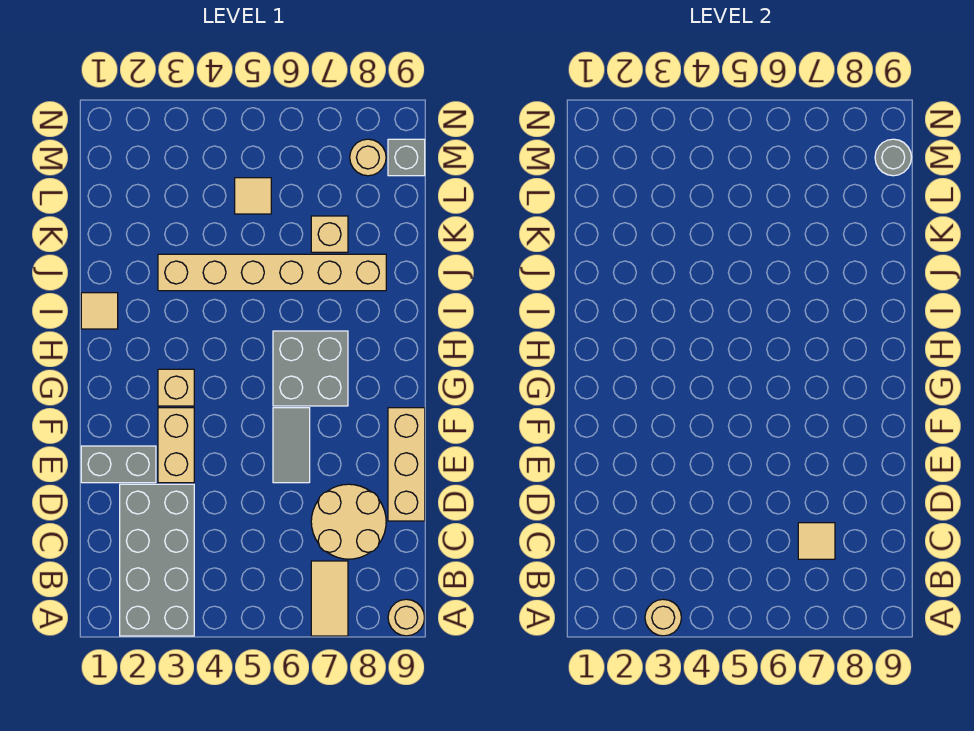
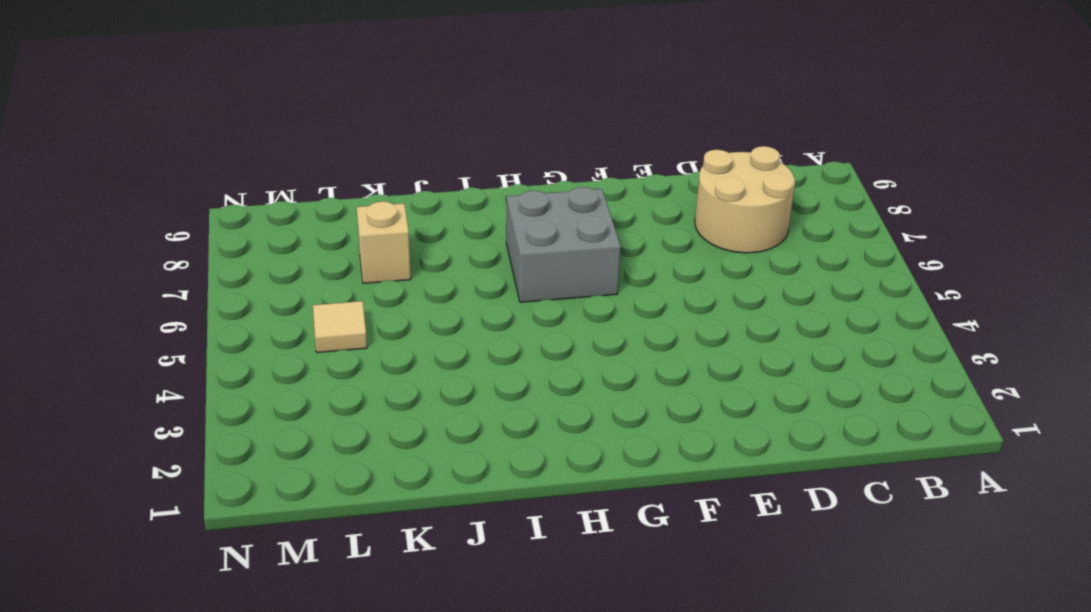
none -> grey brick A2:D3 level 1
none -> tan tile A7:B7 level 1
none -> tan round brick A9 level 1

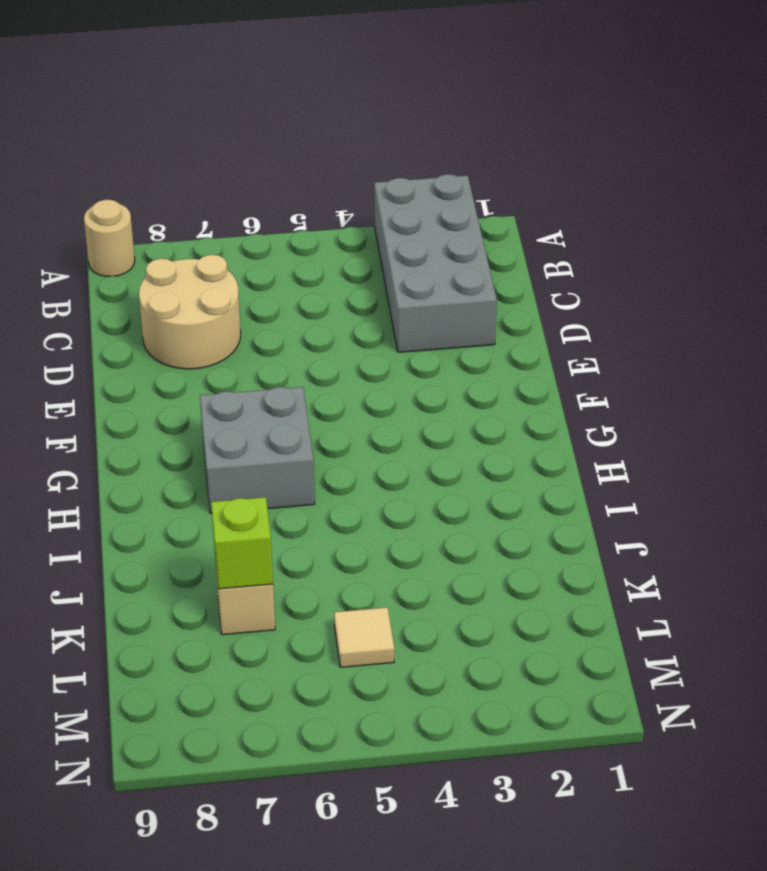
lime brick K7 level 2 -> none
none -> tan tile A7:B7 level 1
none -> tan brick D9:F9 level 1
none -> grey brick E1:E2 level 1

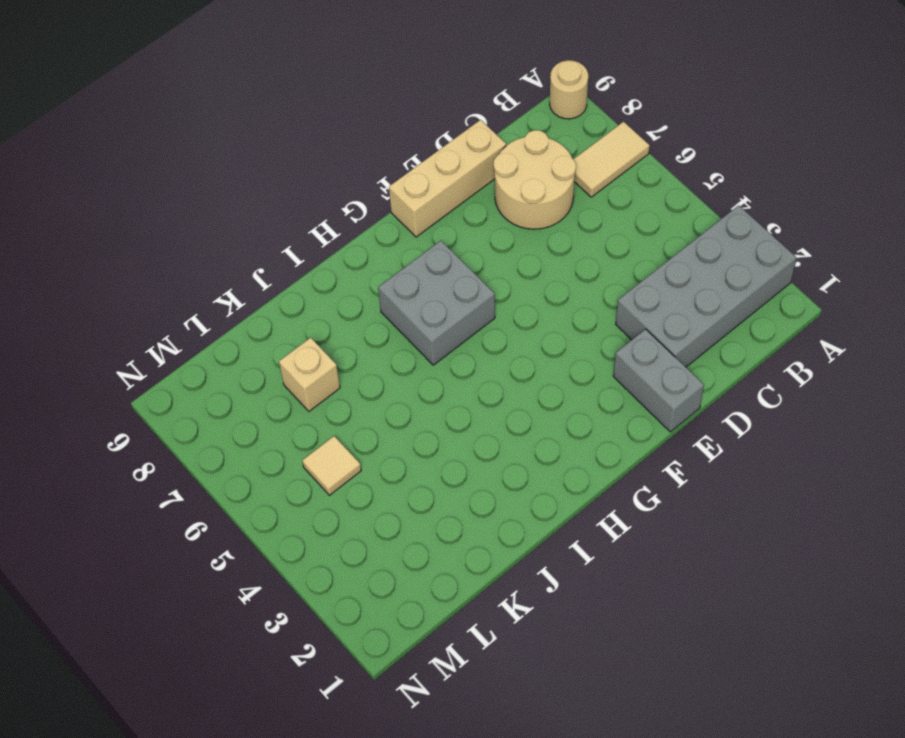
none -> tan brick E3:F3 level 1
none -> grey tile E6:F6 level 1
none -> tan brick G3 level 1

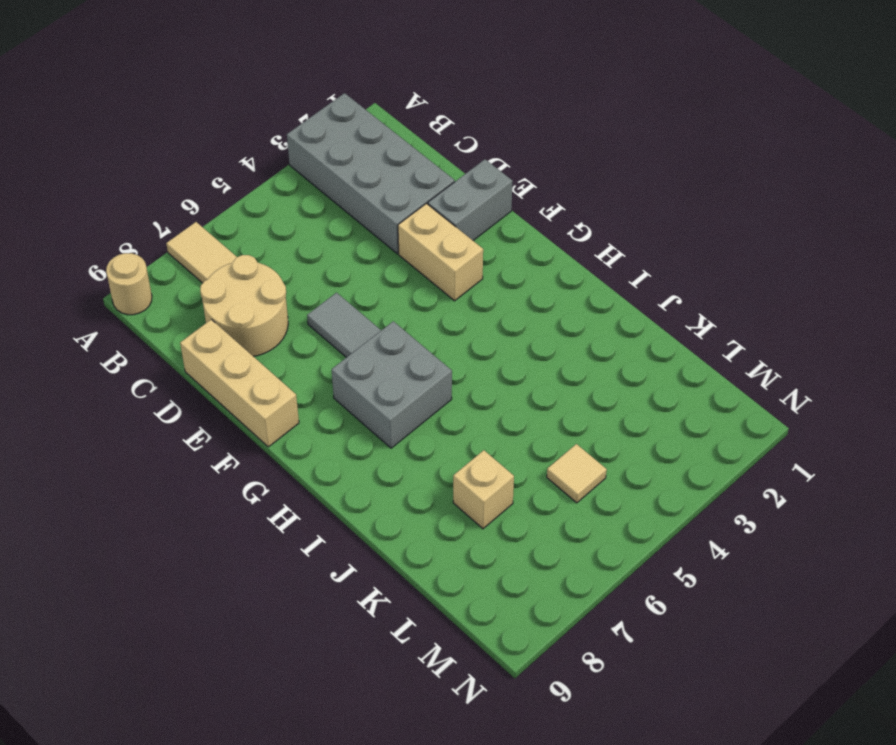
none -> tan brick G3 level 1
none -> tan tile I1 level 1
none -> tan brick J3:J8 level 1

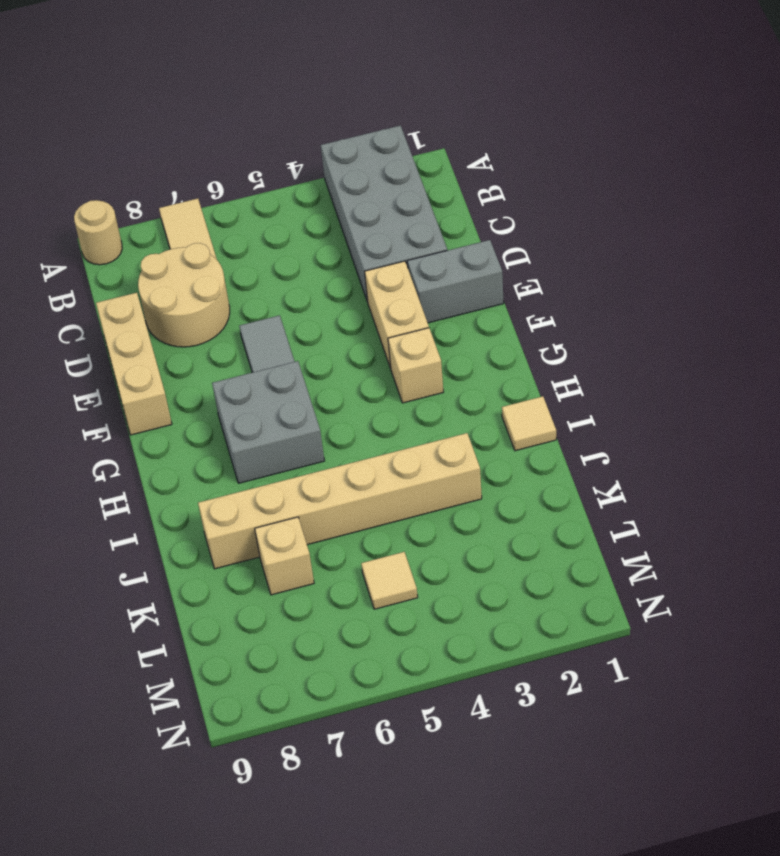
none -> tan round brick M8 level 1
none -> grey brick M9 level 1
none -> tan round brick A3 level 2

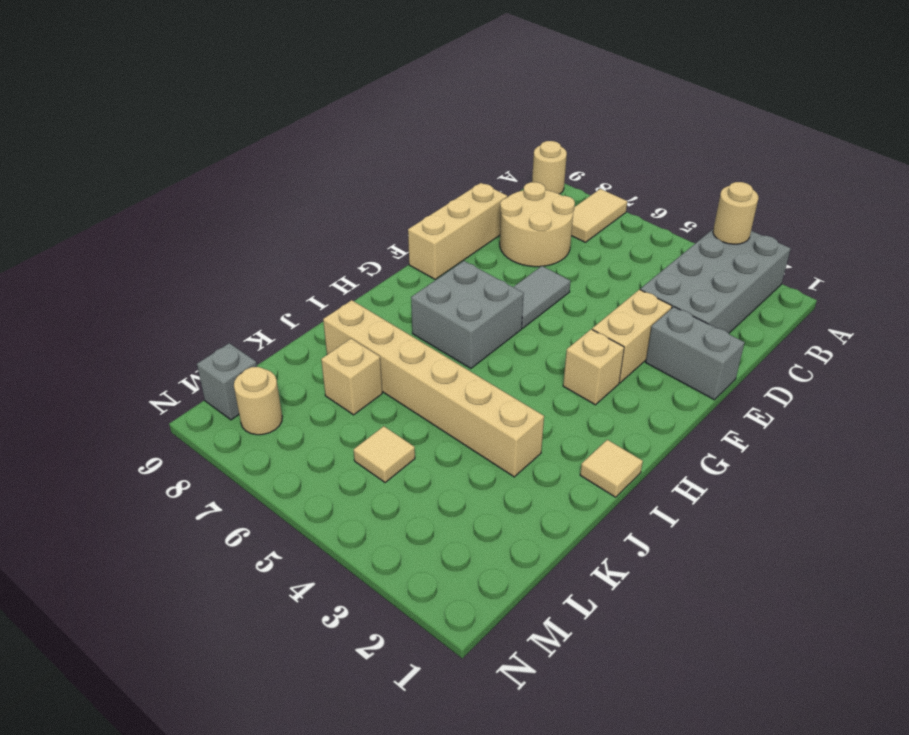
none -> tan tile C7 level 2
none -> grey round brick M9 level 2

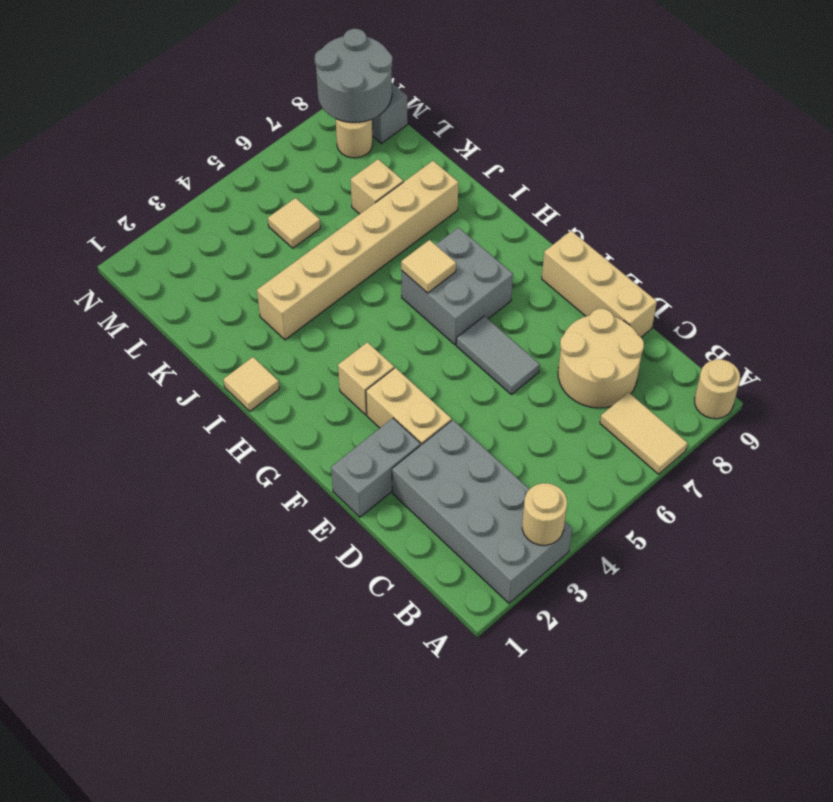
tan tile H6 level 2 -> tan tile C7 level 2
grey round brick M8:N9 level 2 -> grey round brick M9 level 2

